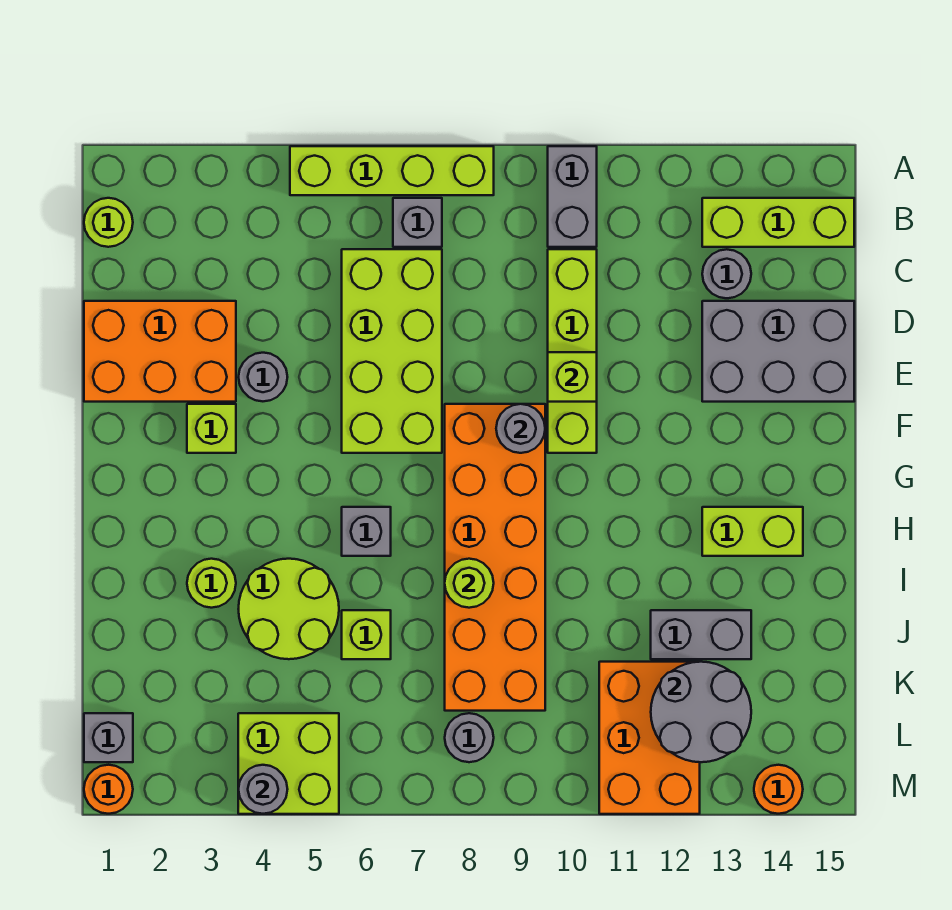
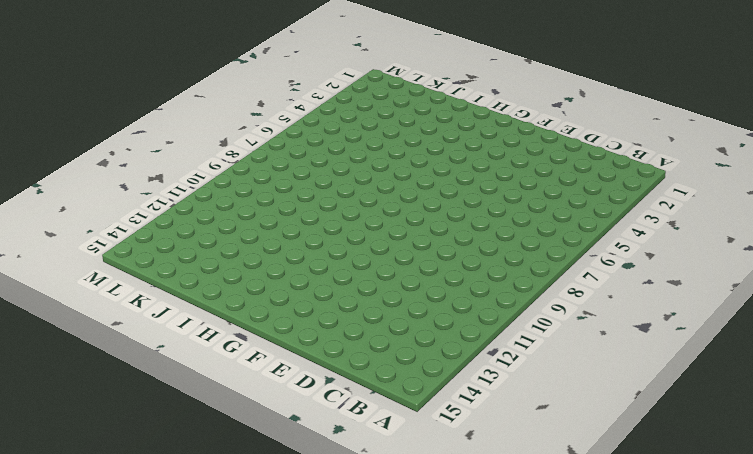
none -> lime brick A5:A8 level 1
none -> grey brick A10:B10 level 1
none -> lime round brick B1 level 1
none -> grey brick B7 level 1

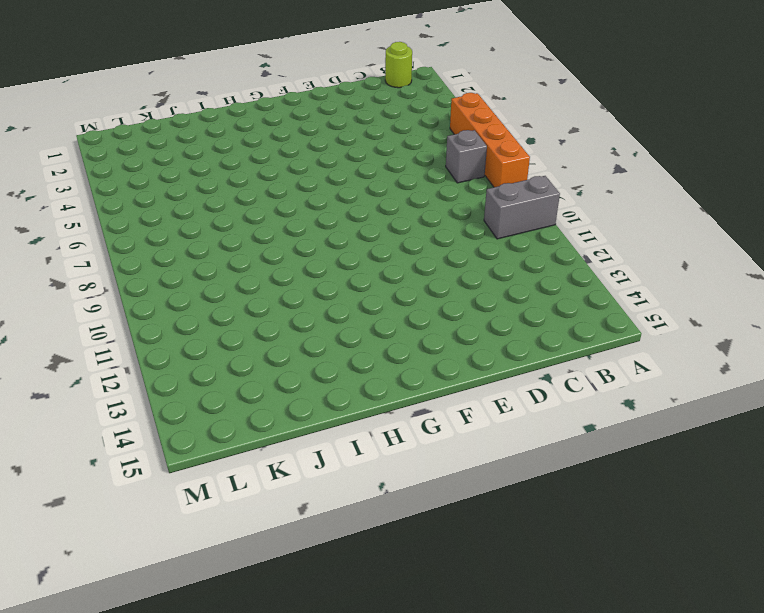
orange brick A5:A8 level 1 -> lime brick A5:A8 level 1
none -> lime brick B13:B15 level 1
none -> lime brick C6:F7 level 1
none -> lime brick C10:F10 level 1
none -> grey round brick C13 level 1

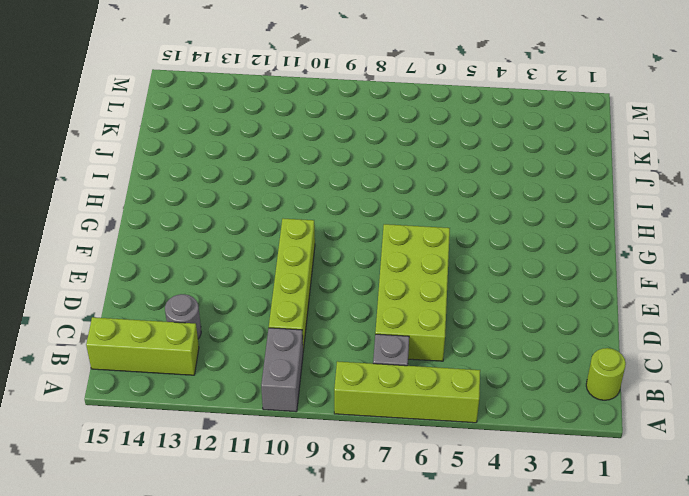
none -> orange brick D1:E3 level 1
none -> grey brick D13:E15 level 1
none -> grey round brick E4 level 1
none -> lime brick F3 level 1

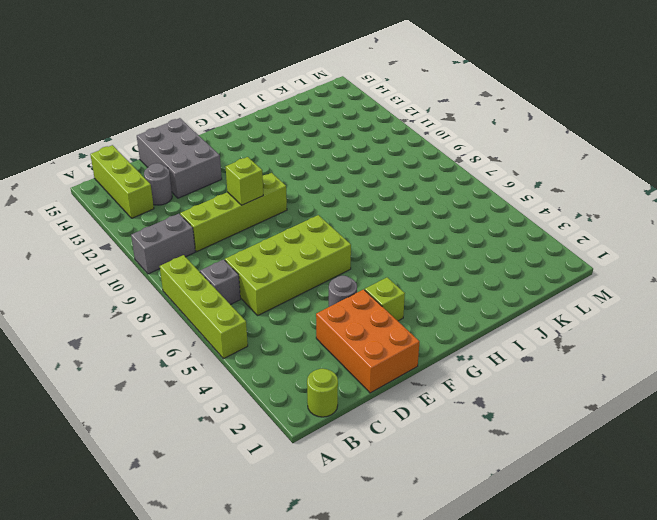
none -> orange brick F8:K9 level 1
none -> grey brick H6 level 1
none -> lime brick H13:H14 level 1
none -> lime round brick I3 level 1

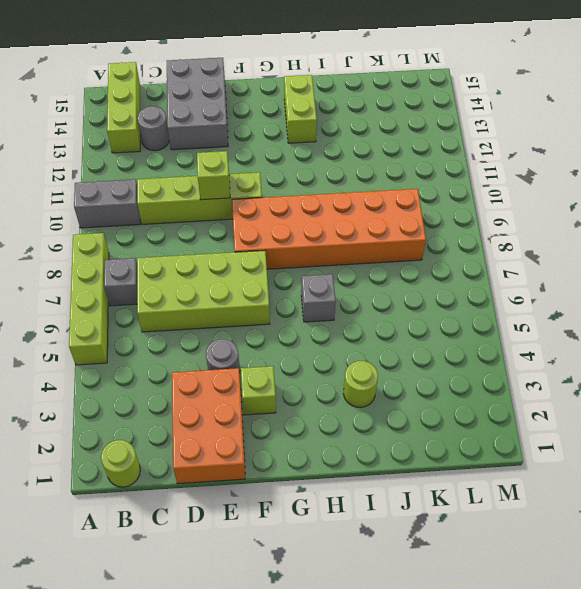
none -> lime round brick I4:J5 level 1
none -> lime brick J6 level 1
none -> grey brick J12:J13 level 1
none -> orange brick K11:M12 level 1

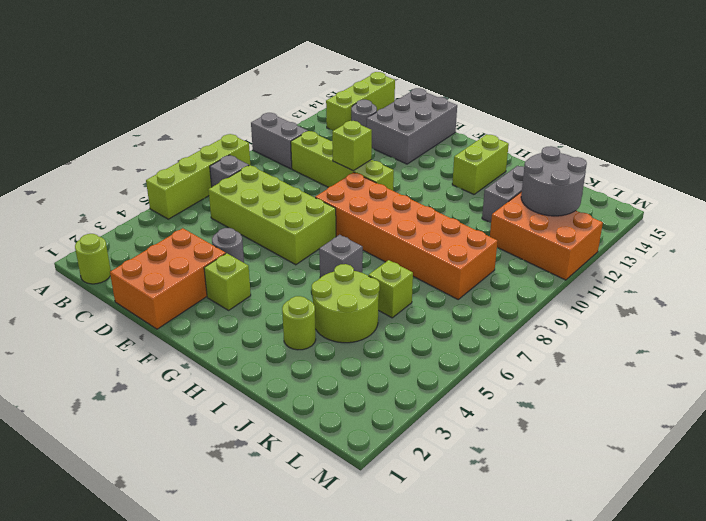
none -> grey brick L1 level 1
none -> lime brick L4:M5 level 1
none -> grey round brick L8 level 1
none -> orange round brick M1 level 1

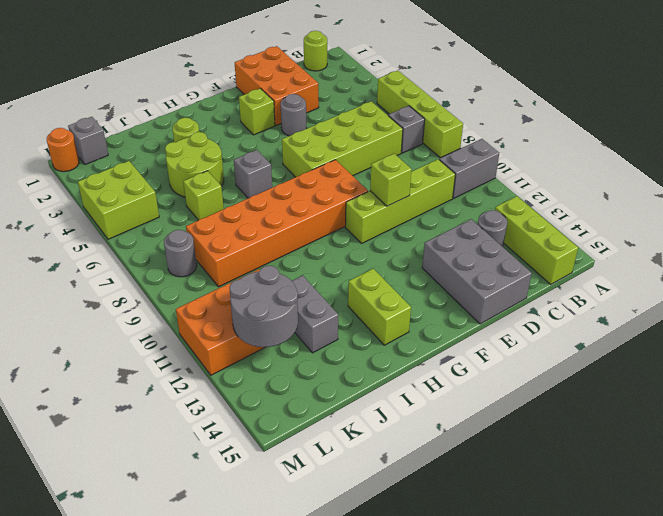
none -> orange round brick M14 level 1
none -> grey round brick F9 level 2
none -> lime round brick I8 level 2
none -> grey round brick M4 level 2

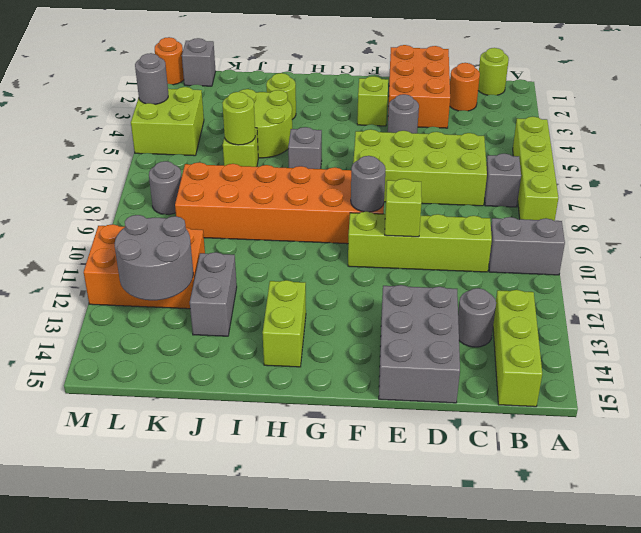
orange round brick C2 level 1 -> orange round brick M14 level 1
lime round brick J6 level 2 -> lime round brick I8 level 2

